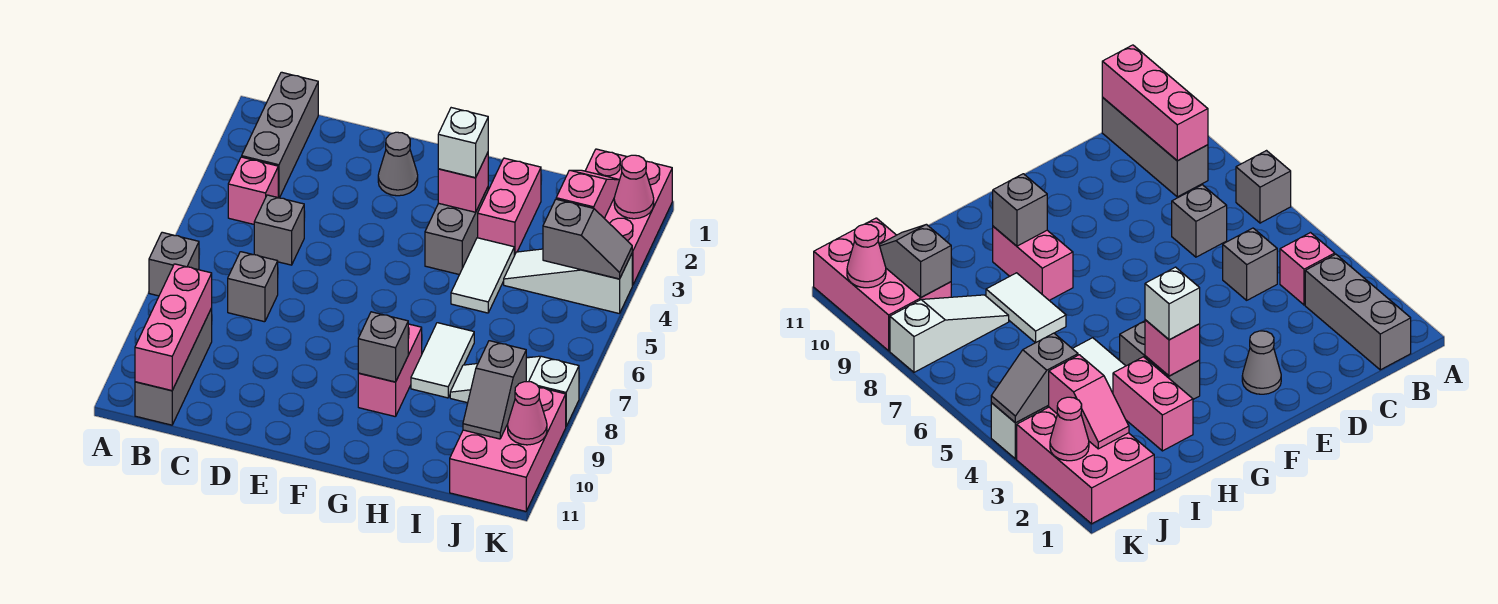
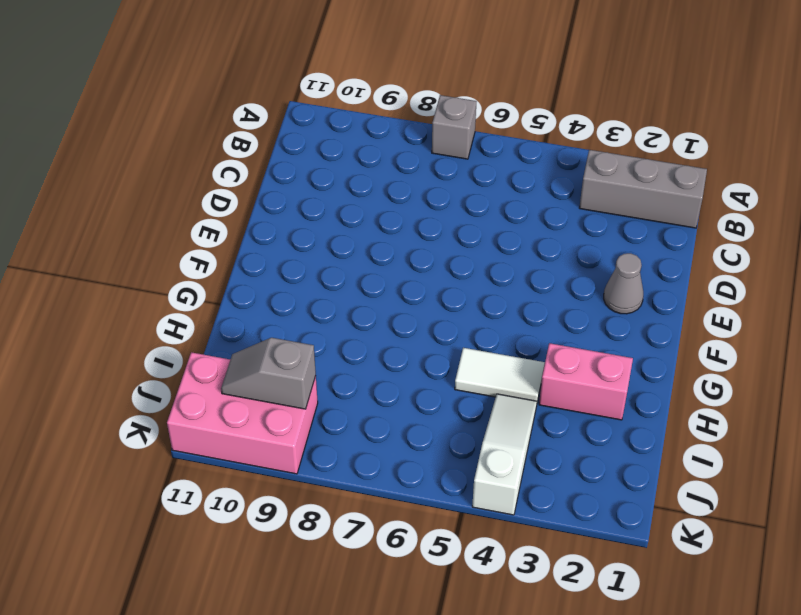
none -> pink brick B4 level 1
none -> grey brick B9:B11 level 1
none -> grey brick C5 level 1

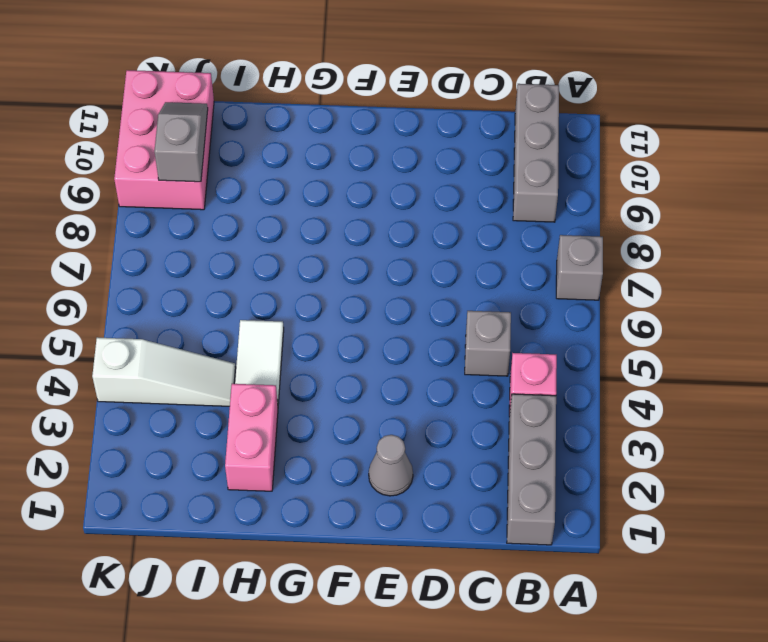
none -> grey brick C7 level 1
none -> grey brick G3:G4 level 1
none -> pink brick G8:G9 level 1

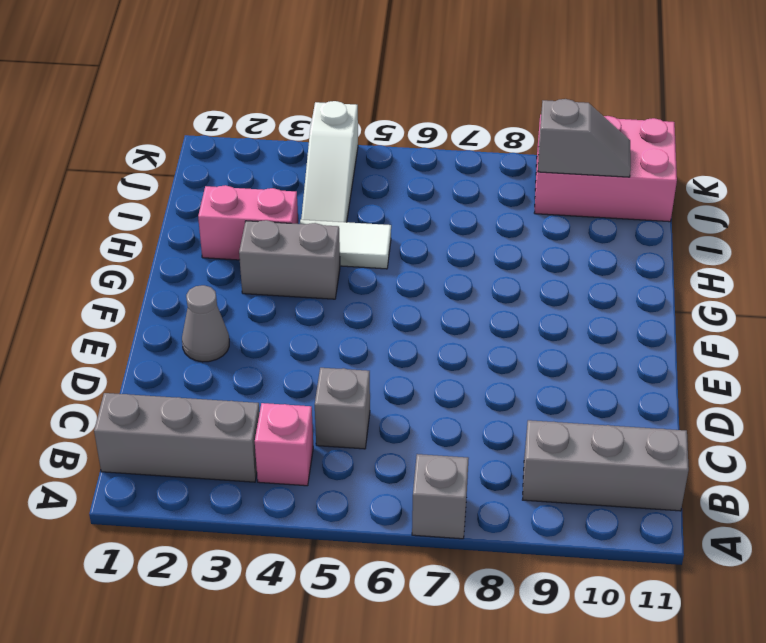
none -> grey brick C7 level 1
none -> pink brick G8:G9 level 1
none -> white tile H7:H8 level 1

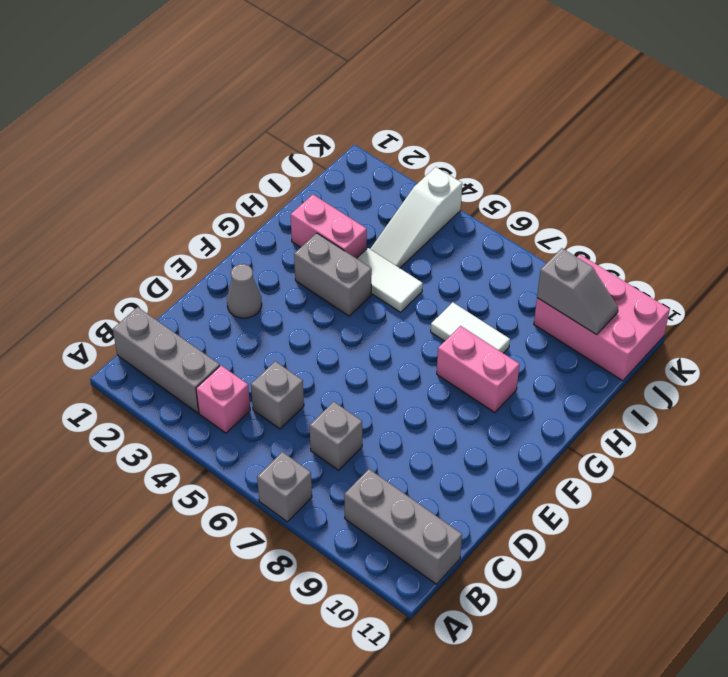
none -> white slope I8:K8 level 1 top K
none -> pink brick J1:K3 level 1
none -> pink brick B9:B11 level 2

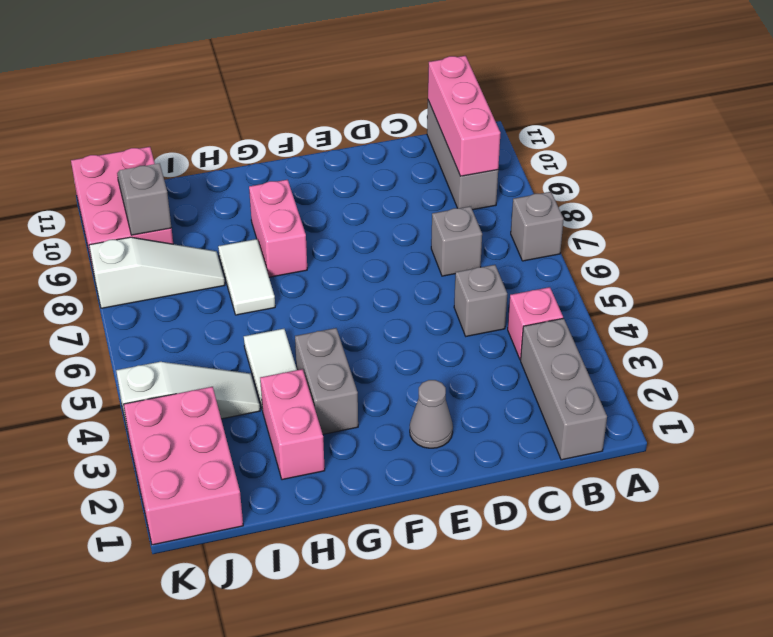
none -> pink brick G3 level 2
none -> grey brick G9 level 2
none -> pink slope J2:J3 level 2 top 3

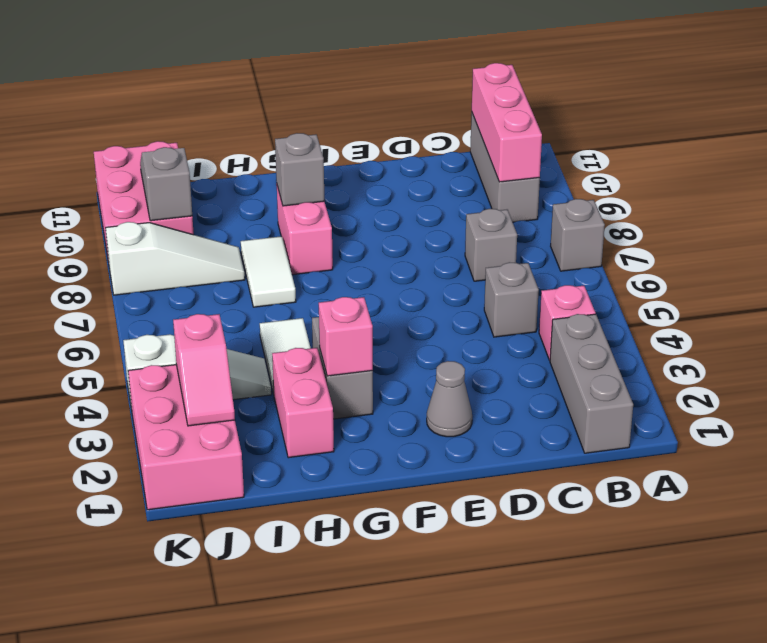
none -> grey slope J4:K4 level 2 top J
none -> pink cone K2 level 2
none -> pink cone K10 level 2

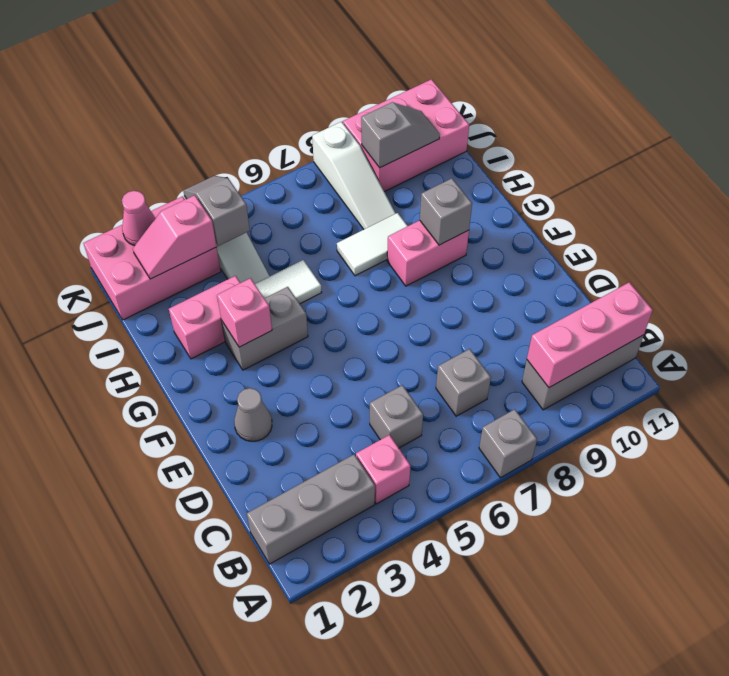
none -> pink cone K10 level 2
none -> white brick G3 level 3

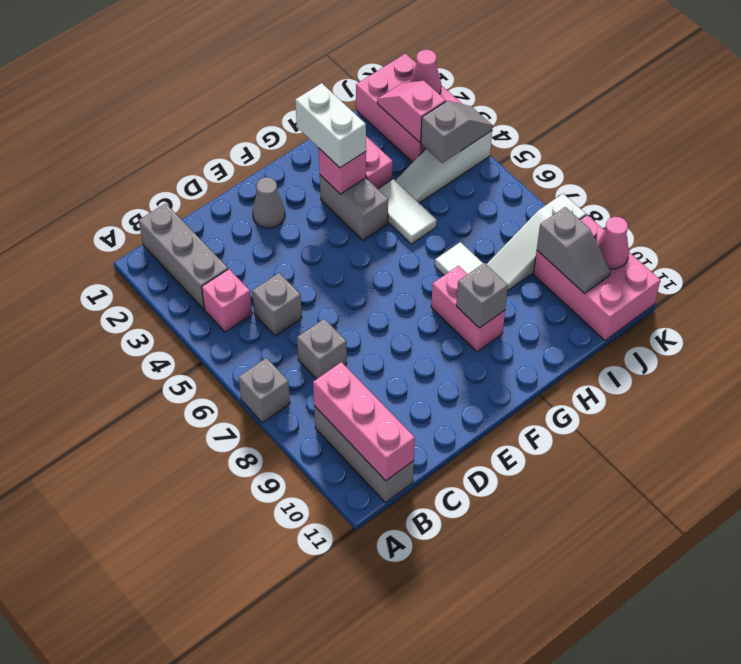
white brick G2:G3 level 3 -> white brick G3 level 3

